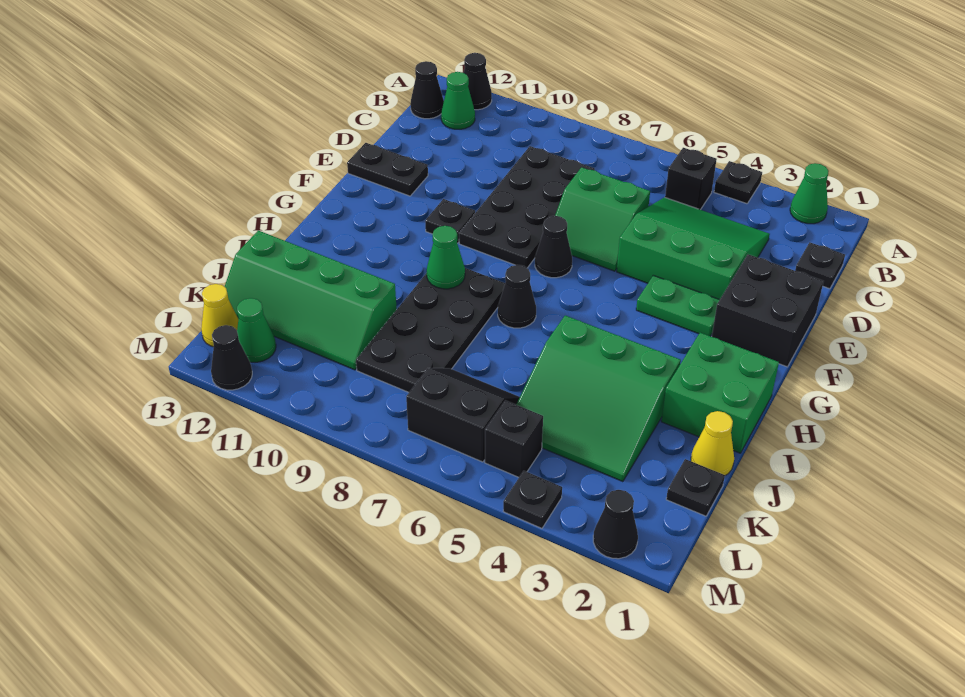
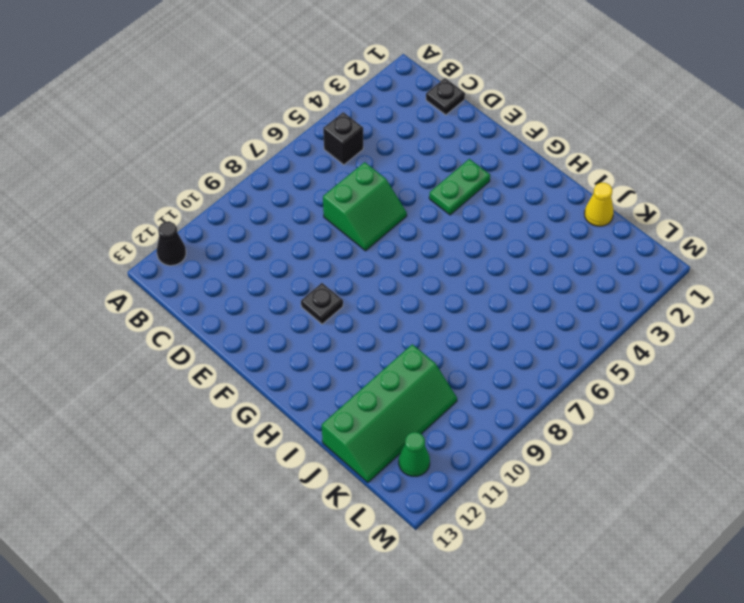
none -> green cone A2 level 1
none -> black plate A4 level 1
none -> green cone B12 level 1
none -> black cone B13 level 1

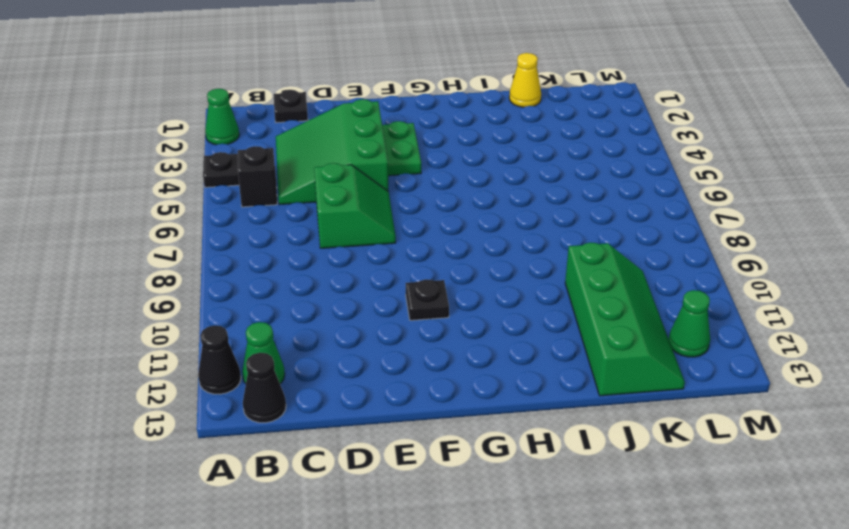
none -> black plate C8:F9 level 1
none -> black brick E1:F2 level 1
none -> black plate E12:E13 level 1
none -> black cone F7 level 1

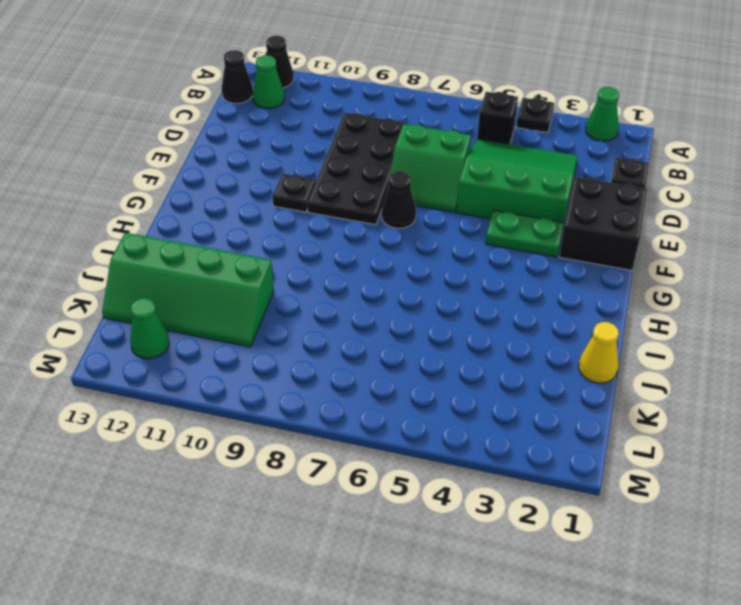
none -> black plate E12:E13 level 1
none -> green brick H1:I2 level 1
none -> black cone H7 level 1
none -> black plate H8:K9 level 1

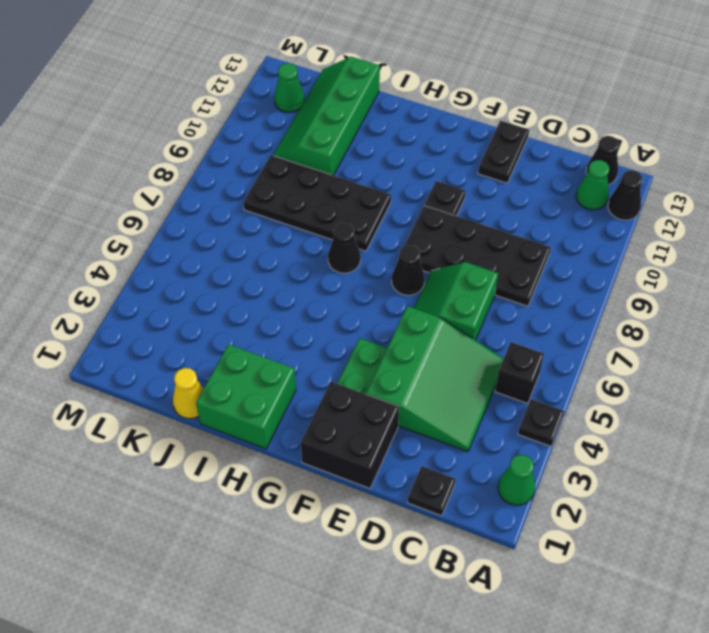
none -> green slope I3:K5 level 1 top I
none -> black plate K1 level 1
none -> black slope K6:L7 level 1 top L
none -> black brick L5 level 1

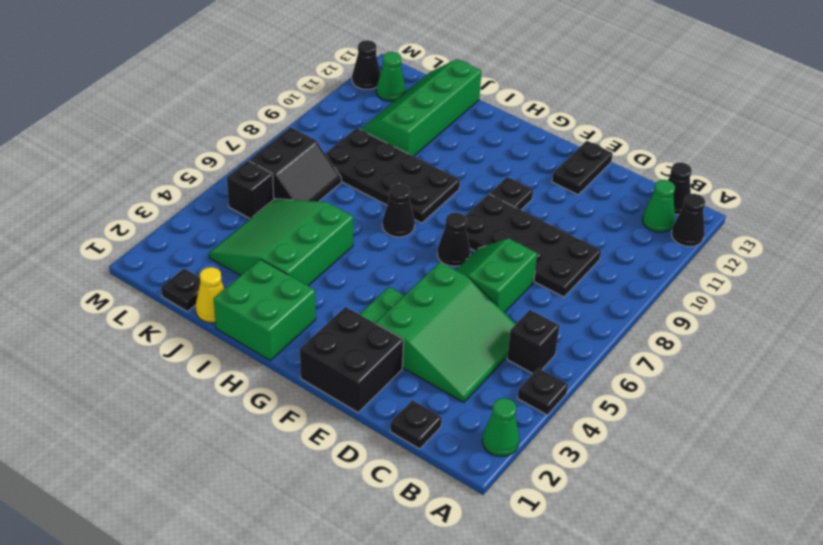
none -> yellow cone L13 level 1
none -> black cone M2 level 1
none -> black plate M4 level 1
none -> green cone H9 level 2

